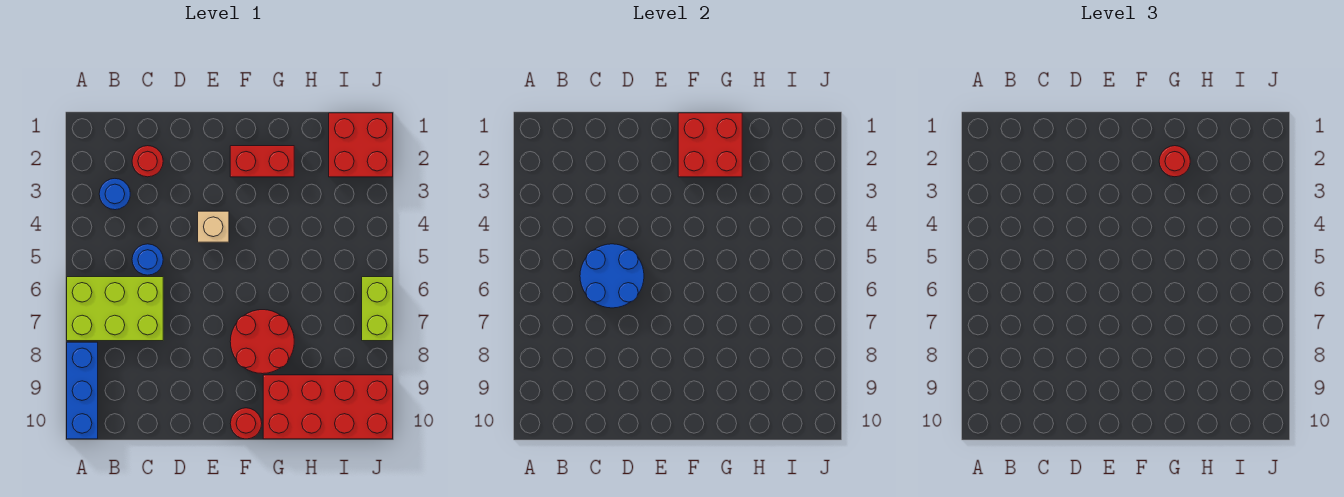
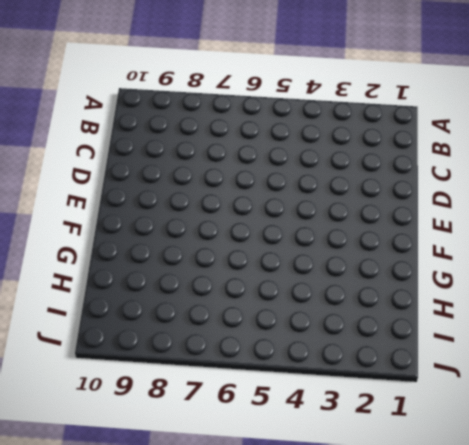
none -> lime brick A6:C7 level 1
none -> blue brick A8:A10 level 1
none -> blue round brick B3 level 1

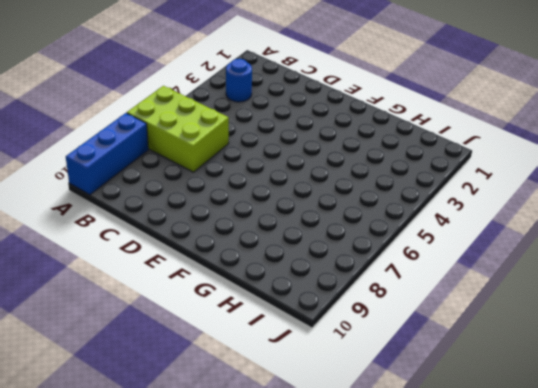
none -> red round brick C2 level 1
none -> blue round brick C5 level 1
none -> tan brick E4 level 1

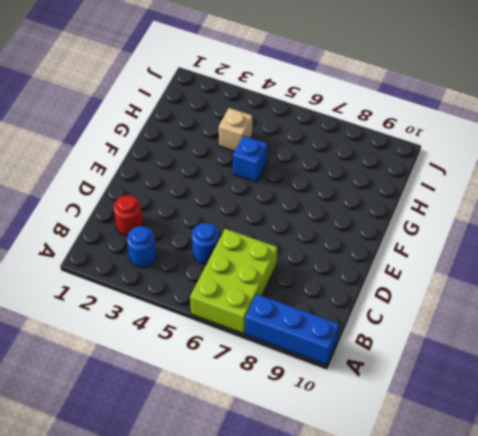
blue brick G5 level 1 -> none
tan brick H4 level 1 -> tan brick E4 level 1
none -> red brick F2:G2 level 1
none -> red round brick F7:G8 level 1
none -> red round brick F10 level 1

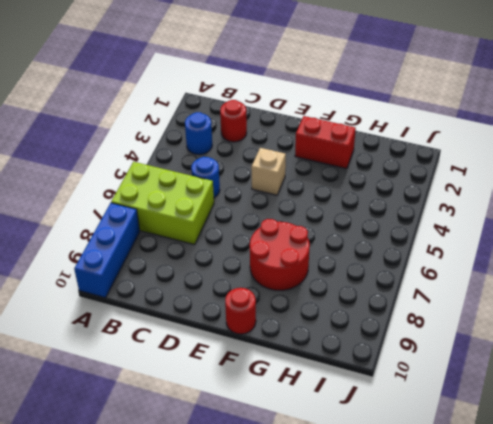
none -> red brick G9:J10 level 1
none -> red brick I1:J2 level 1
none -> lime brick J6:J7 level 1

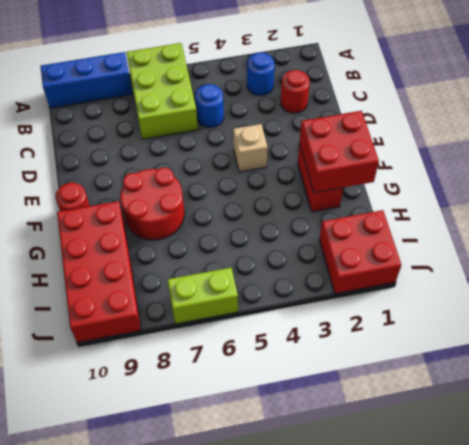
none -> blue round brick C5:D6 level 2
none -> red round brick G2 level 3

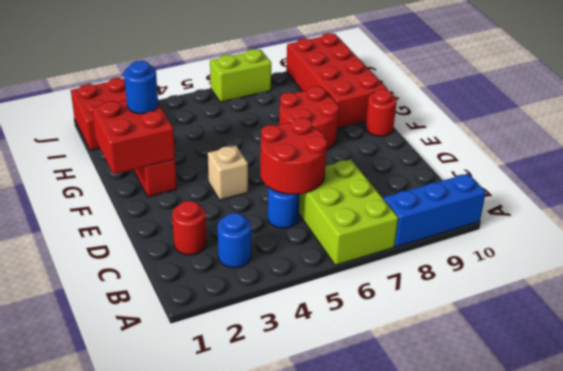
red round brick C5:D6 level 2 -> blue round brick C5:D6 level 2
blue round brick G2 level 3 -> red round brick G2 level 3

